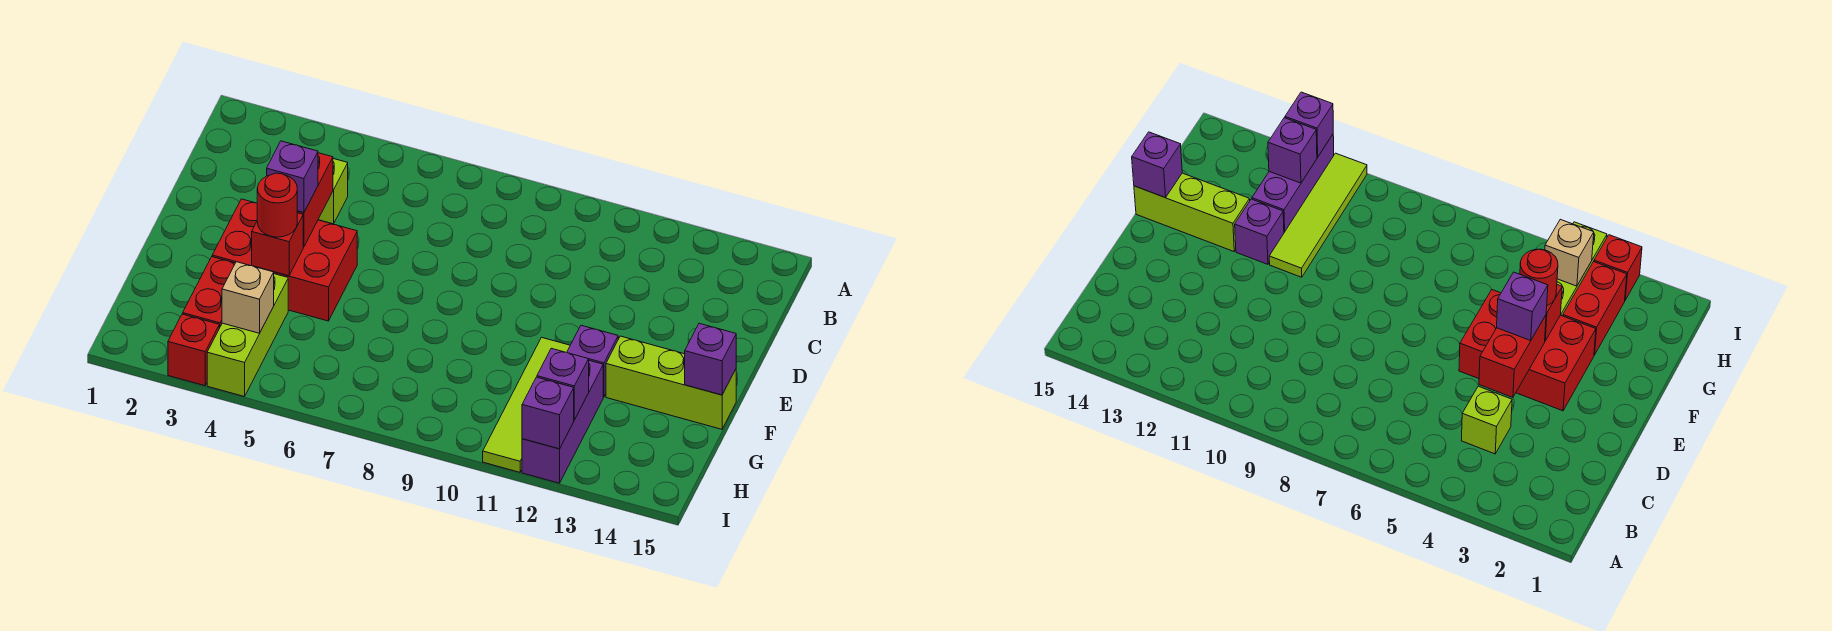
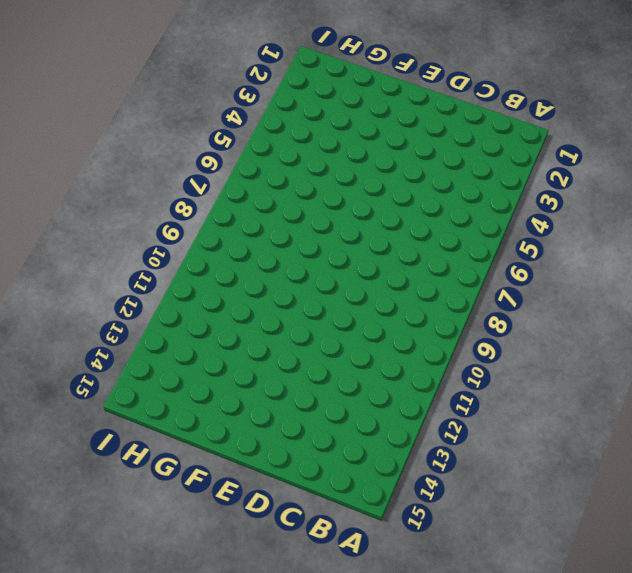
none -> lime brick C4 level 1
none -> red brick E3:F5 level 1
none -> lime tile F11:I11 level 1

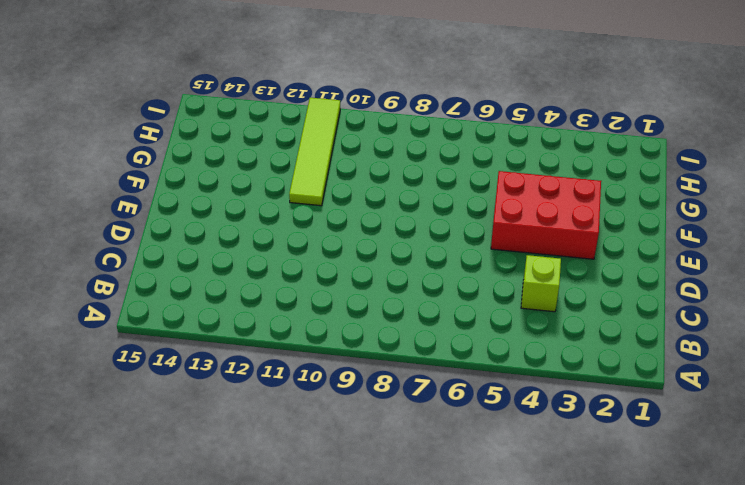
none -> purple brick F12 level 1
none -> lime brick F13:F15 level 1
none -> red brick G3:H3 level 1

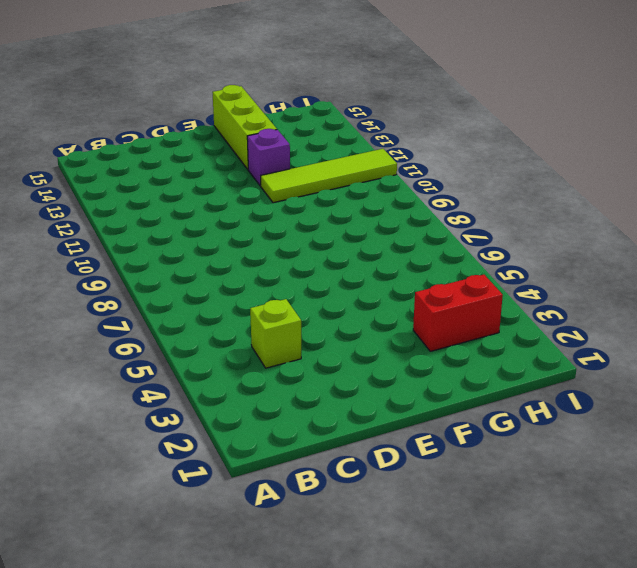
none -> red brick E3:F5 level 1
none -> lime brick G4:I4 level 1
none -> purple brick G12:I12 level 1

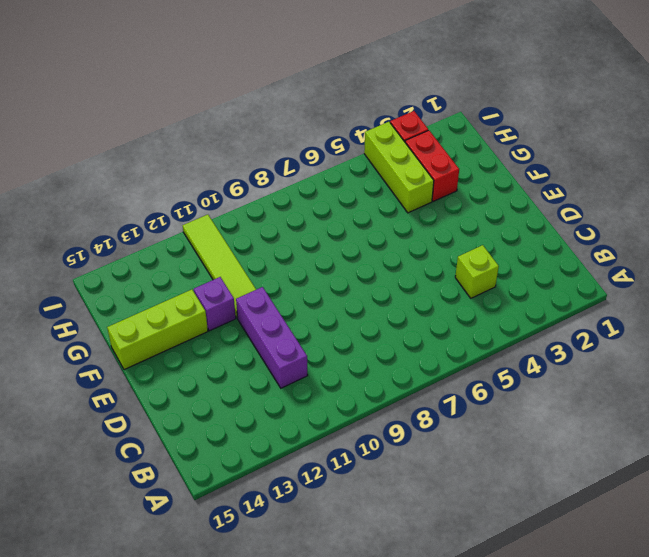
purple brick C11:E11 level 1 -> purple brick G12:I12 level 1
none -> red brick E3:F5 level 1
none -> red brick D4:E4 level 2
none -> red brick F4 level 2

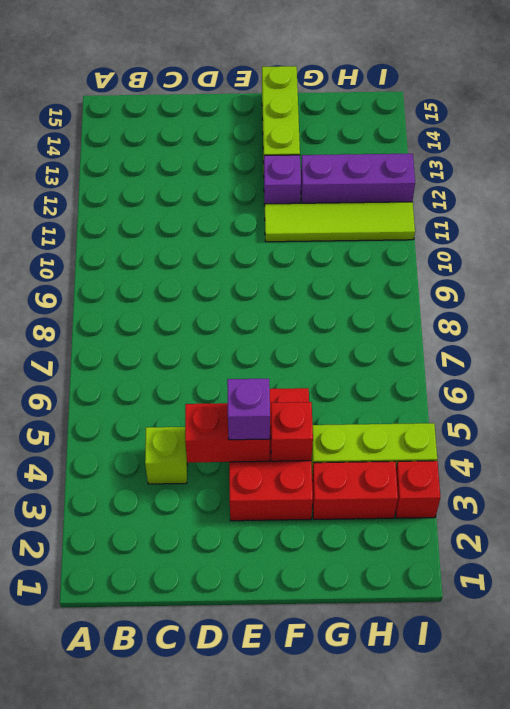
none -> purple brick F15 level 2
none -> tan brick H4 level 2
none -> purple brick H12 level 2

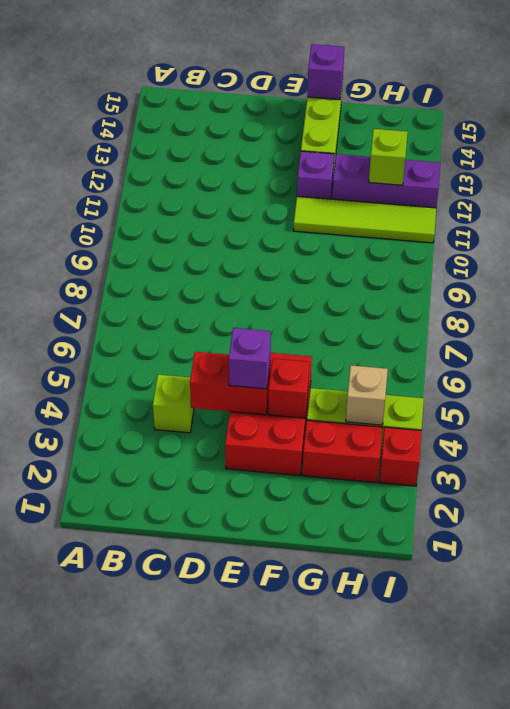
lime brick H12 level 2 -> purple brick H12 level 2
none -> purple brick I12 level 2
none -> red round brick F4 level 3

